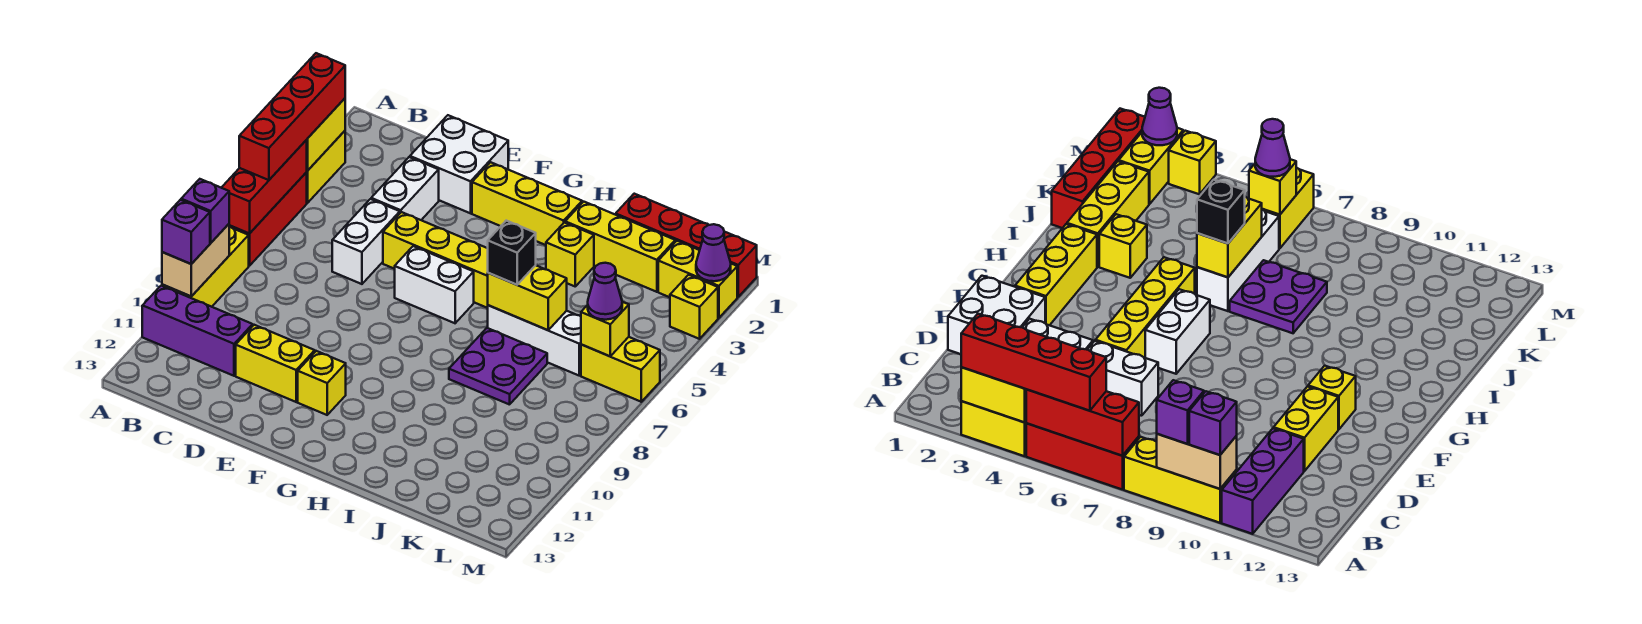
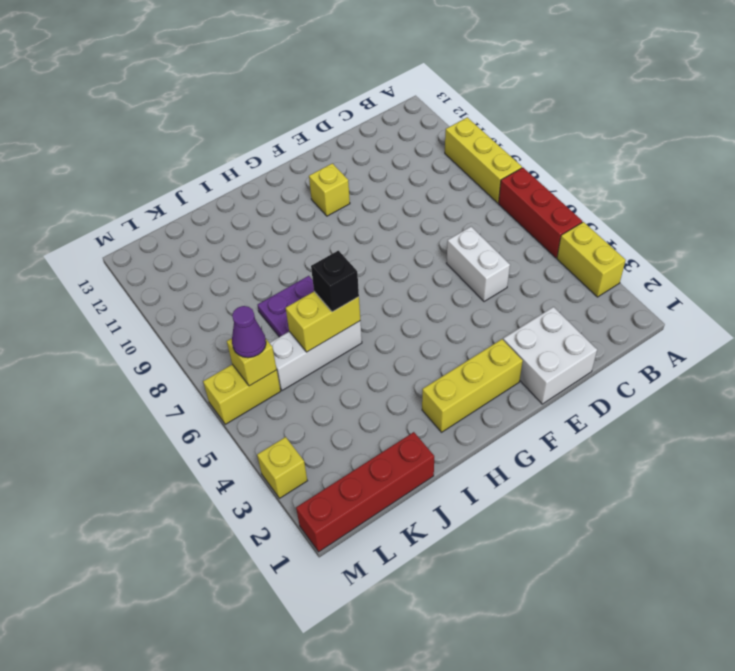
none -> purple brick A11:C11 level 1
none -> white brick D3:D4 level 1
none -> yellow brick D11:E11 level 1
none -> yellow brick E5:H5 level 1

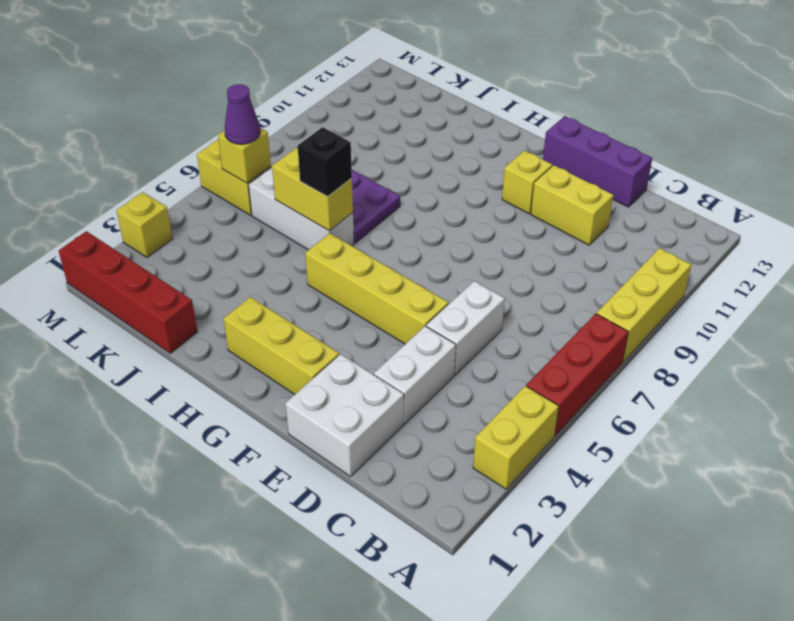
purple brick D13:F13 level 1 -> purple brick A11:C11 level 1
none -> white brick F6:G6 level 1
none -> yellow brick I2:K2 level 1
none -> yellow brick I3 level 1
none -> yellow brick L2:M2 level 1

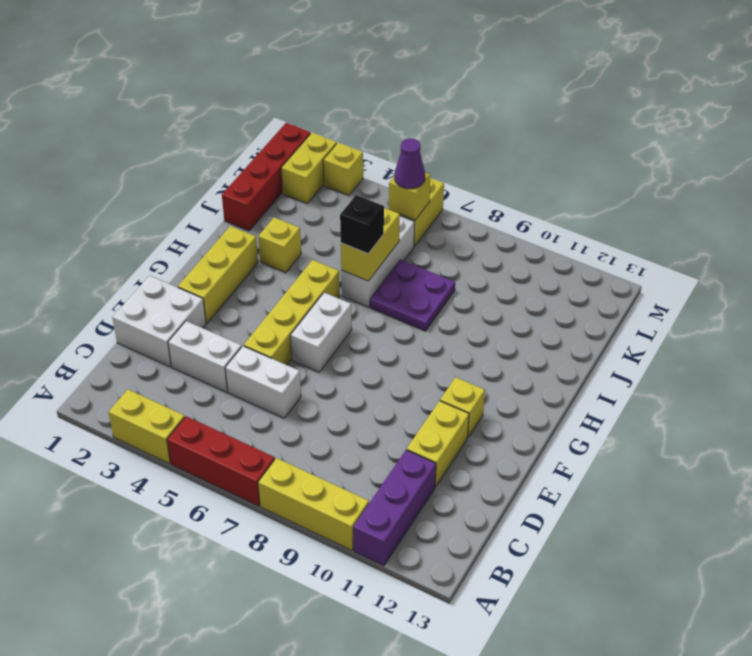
none -> yellow brick I2:K2 level 1
none -> yellow brick A3:A4 level 2
none -> red brick A5:A7 level 2
none -> tan brick A9:A10 level 2

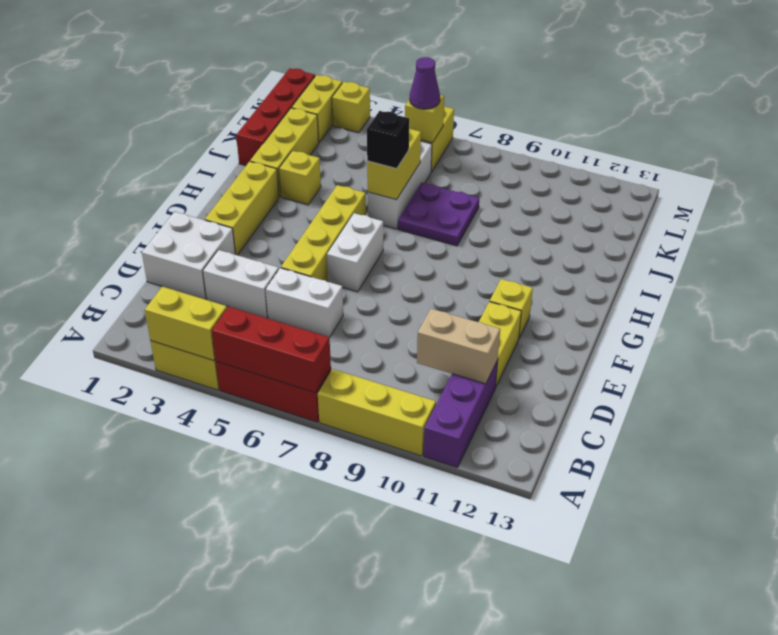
tan brick C10:C11 level 2 -> tan brick A9:A10 level 2
none -> purple cone M2 level 2
none -> red brick A3:A6 level 3
none -> purple brick A9 level 3
none -> purple brick A10 level 3

